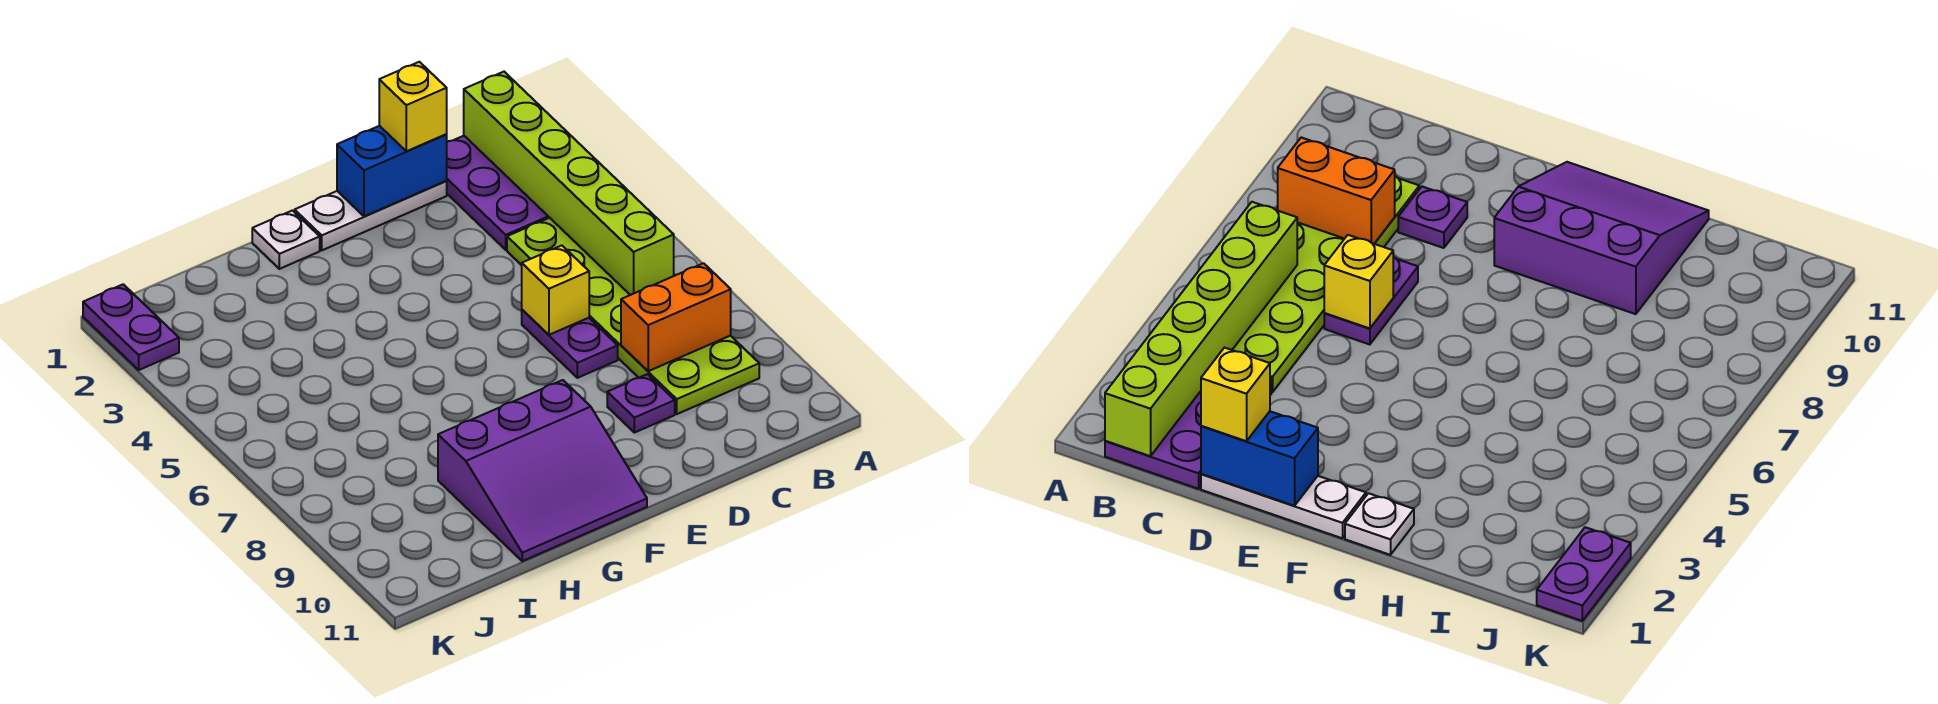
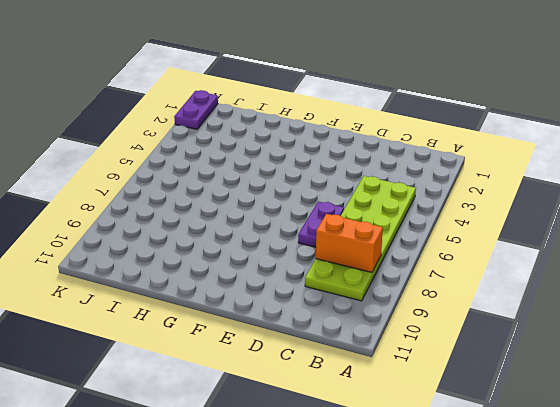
none -> purple plate B1:C3 level 1
none -> white plate D1:F1 level 1
none -> purple plate D9 level 1

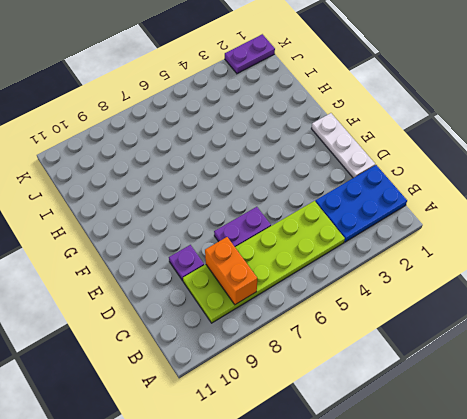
blue plate B1:C3 level 1 -> purple plate B1:C3 level 1
none -> purple slope F9:H11 level 1 top 9
none -> white plate G1 level 1
none -> lime brick B1:B6 level 2

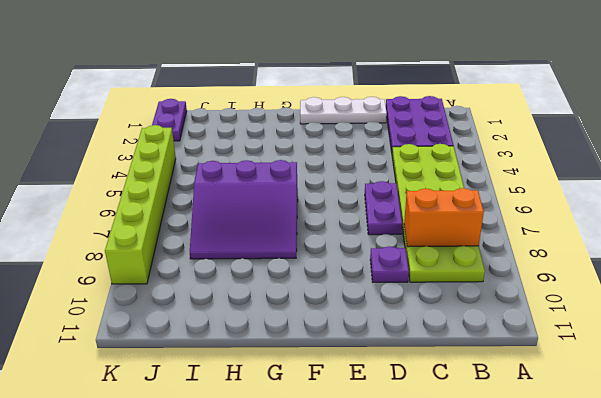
purple slope G6:I8 level 1 top 6 -> purple slope F9:H11 level 1 top 9
lime brick K4:K9 level 1 -> lime brick B1:B6 level 2
none -> white plate G1 level 1
none -> blue brick D1:E1 level 2
none -> yellow brick D6 level 2

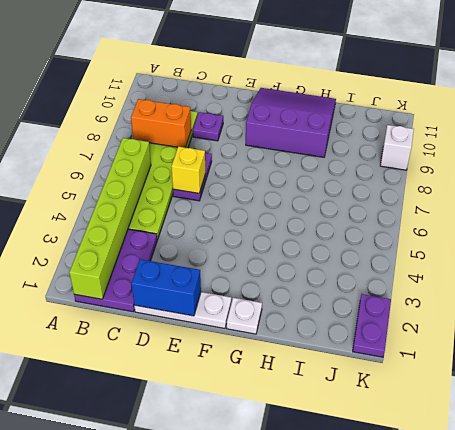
white brick K9 level 1 -> none
none -> yellow brick D1 level 3

